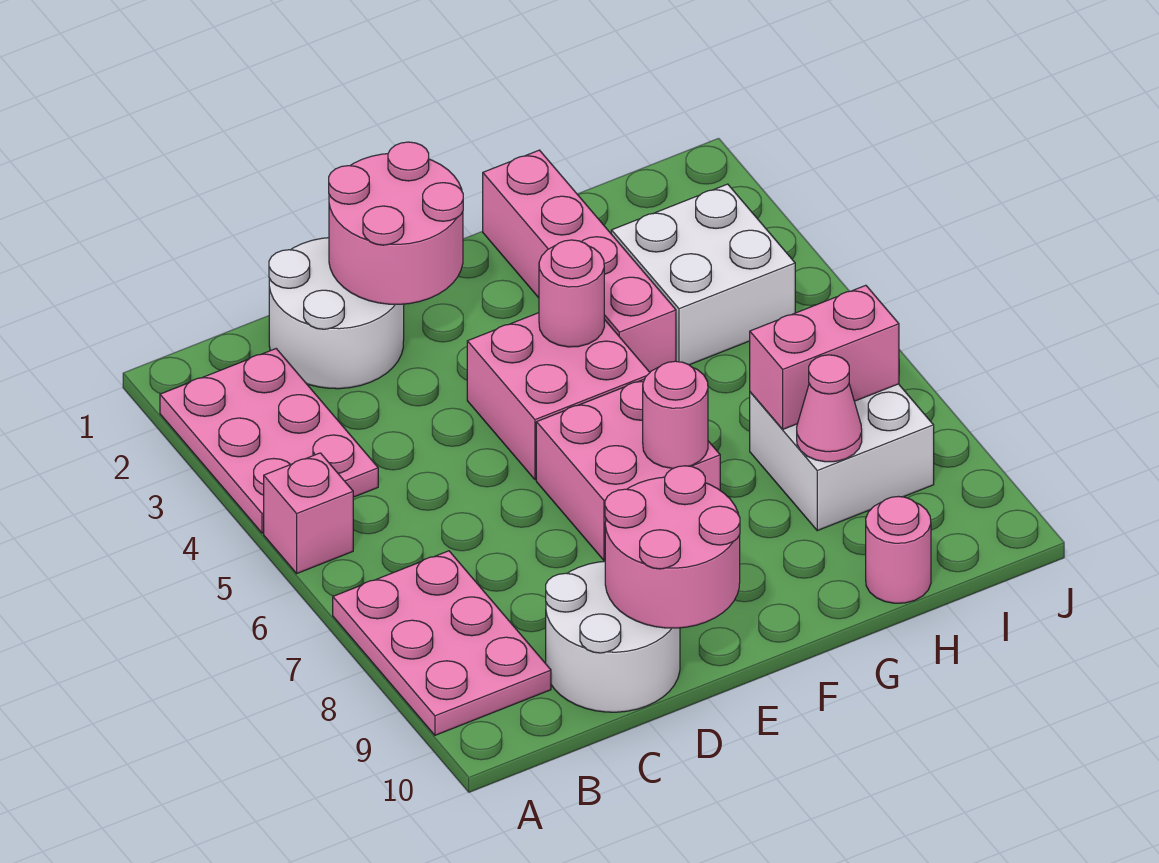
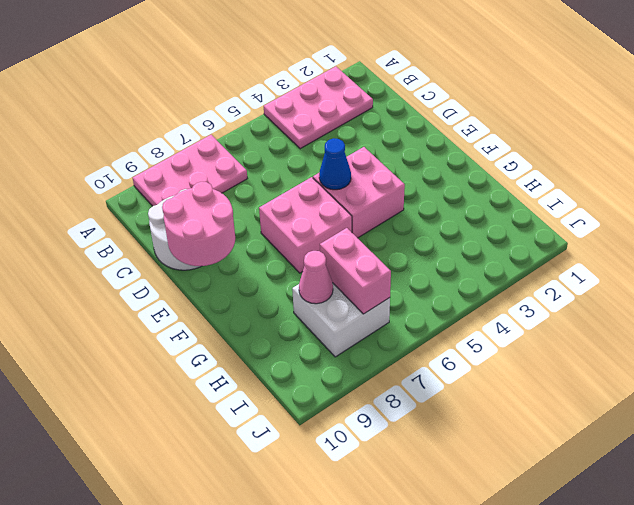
blue cone E5 level 2 -> none
none -> pink brick A5 level 1
none -> white round brick C1:D2 level 1
none -> pink brick G1:G4 level 1

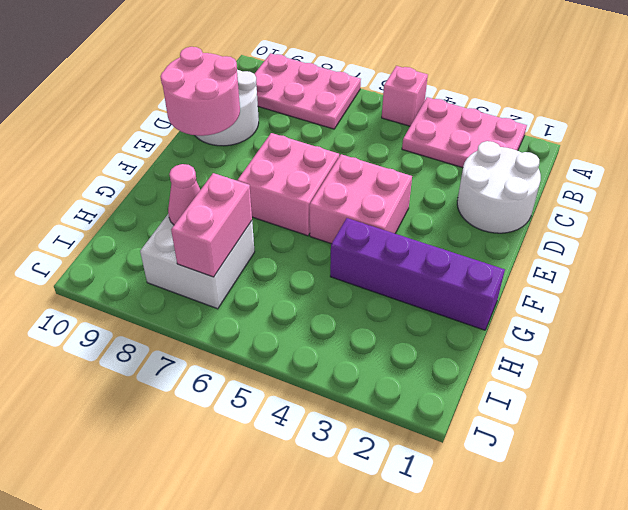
purple brick G1:G4 level 1 -> pink brick G1:G4 level 1
none -> white brick H3:I4 level 1
none -> pink round brick H10 level 1
none -> pink round brick D1:E2 level 2

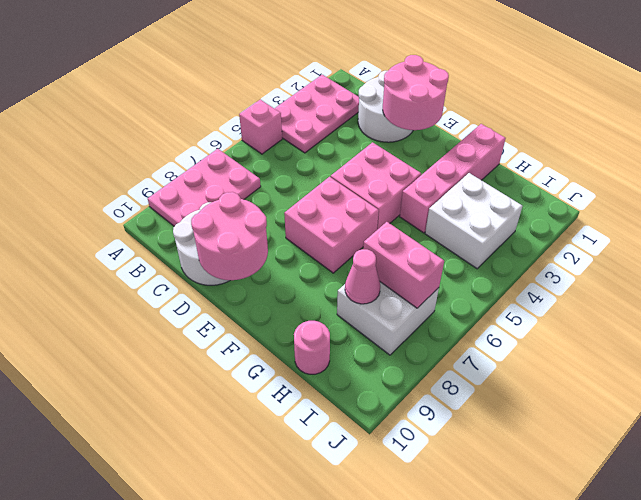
none -> pink round brick F4 level 2
none -> pink round brick F7 level 2

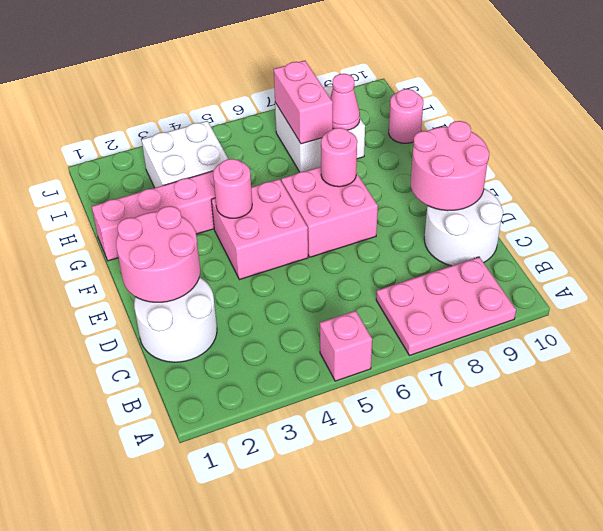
none -> pink plate A2:B4 level 1

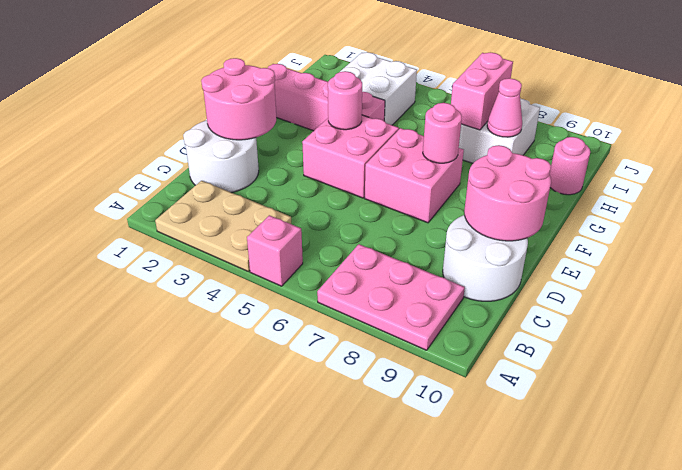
tan plate A2:B4 level 1 -> pink plate A2:B4 level 1

